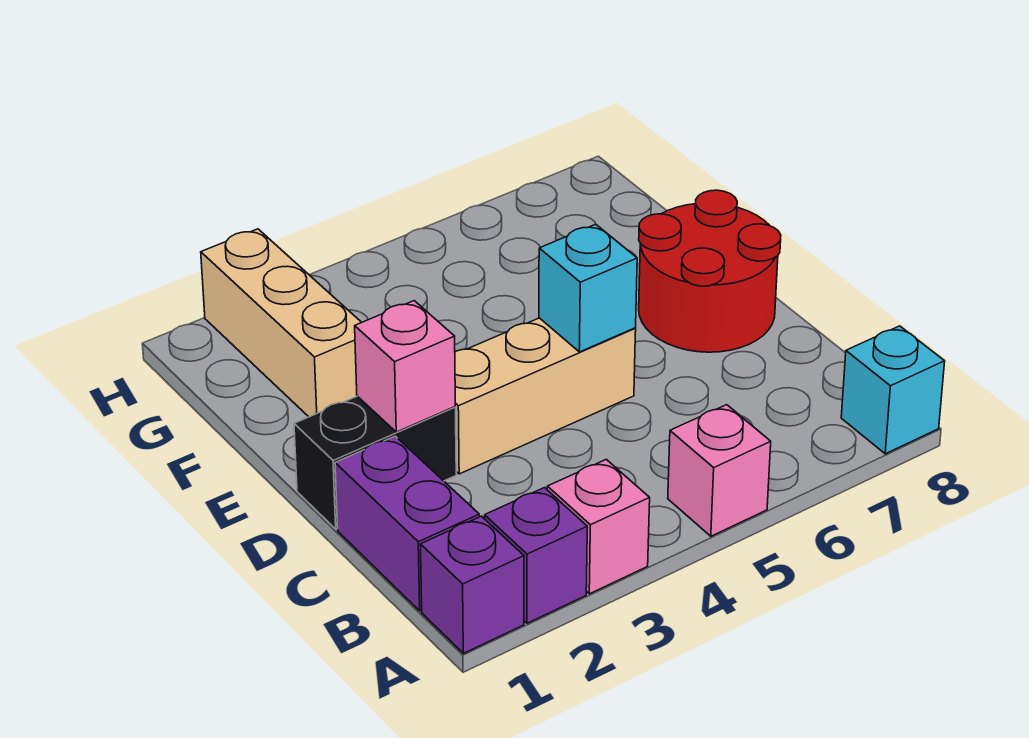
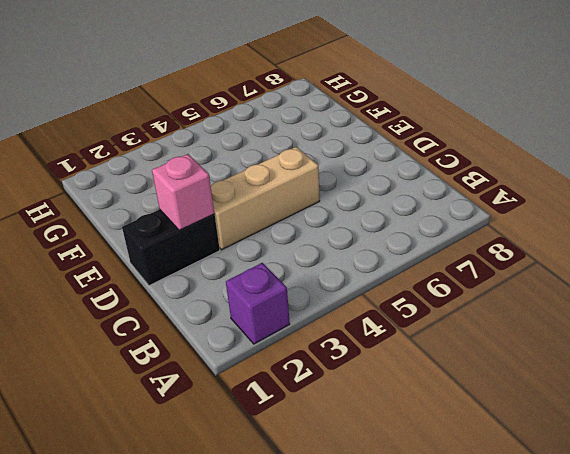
none -> purple brick A1 level 1
none -> pink brick A3 level 1
none -> pink brick A5 level 1

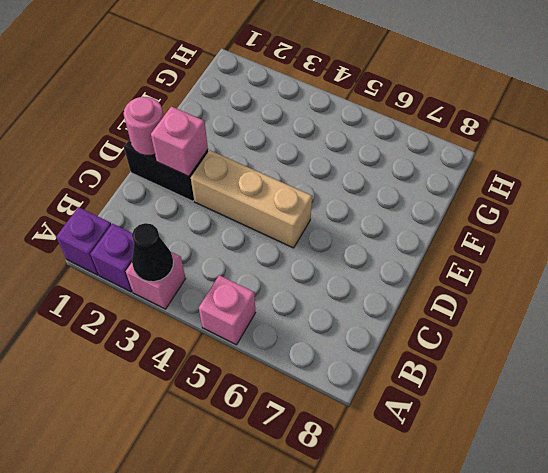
black cone A3 level 2 -> none
pink round brick D1 level 2 -> none
none -> cyan brick A8 level 1
none -> purple brick B1:C1 level 1
none -> red round brick D7:E8 level 1

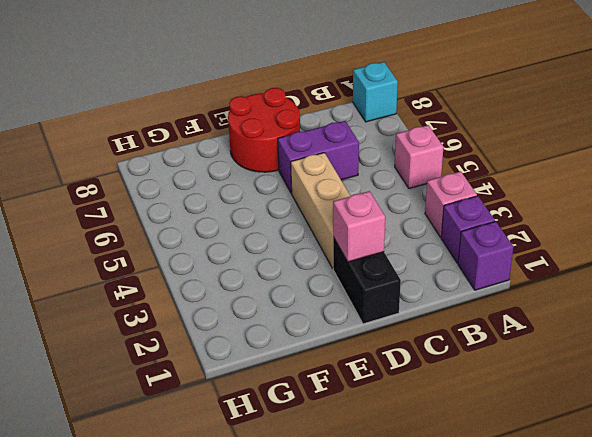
purple brick C6:D6 level 1 -> purple brick B1:C1 level 1
none -> tan brick F2:H2 level 1
none -> cyan brick D5 level 2

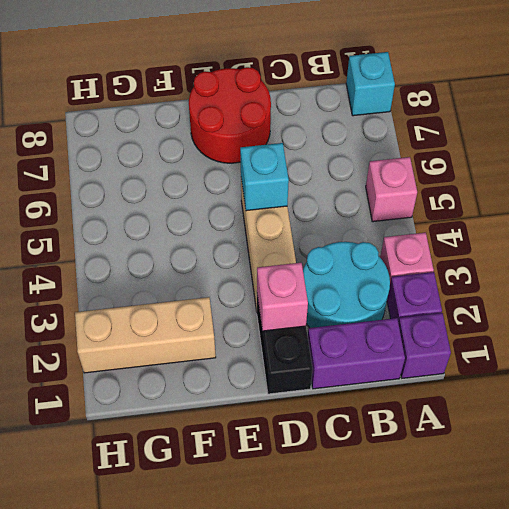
cyan round brick B2:C3 level 1 -> none

